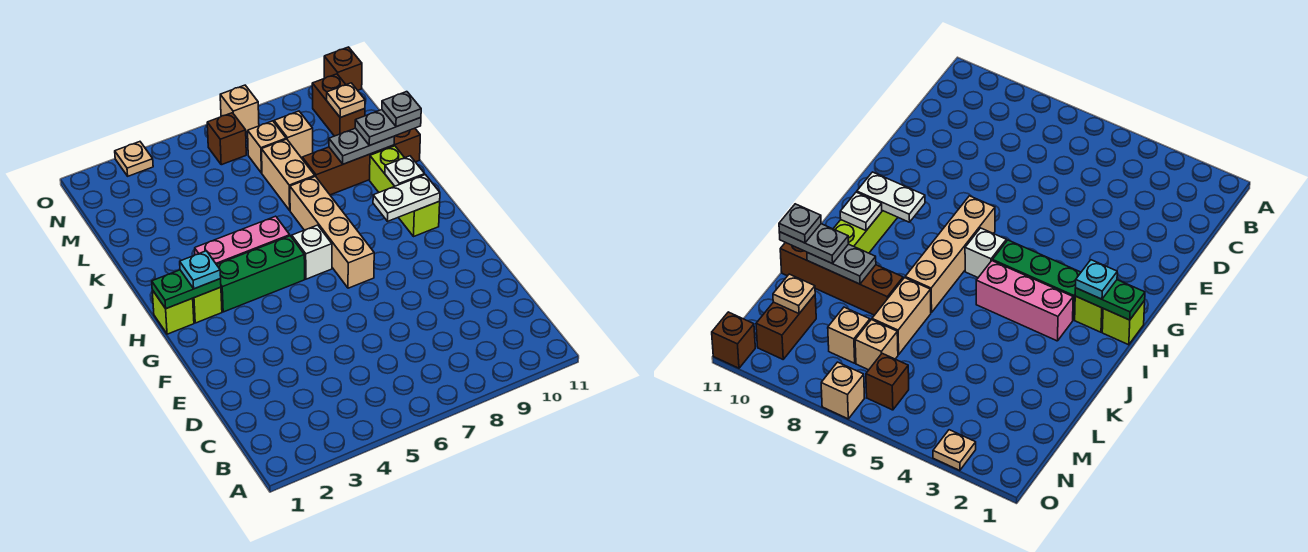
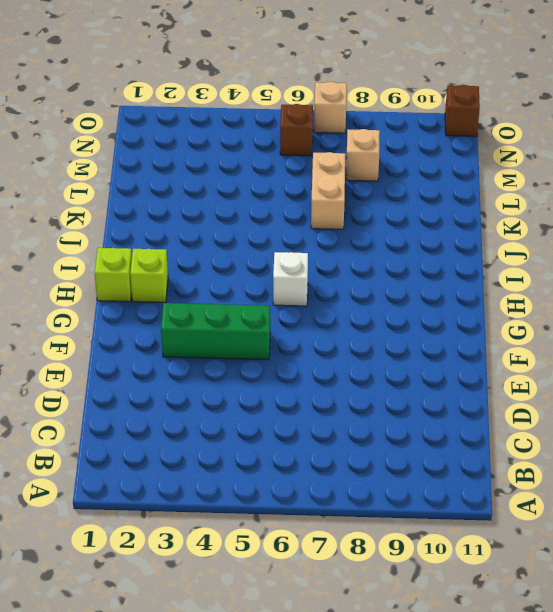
green brick F3:F5 level 1 -> green brick H3:H5 level 1
none -> tan brick G7:J7 level 1
none -> lime brick H10:J10 level 1
none -> pink brick I3:I5 level 1

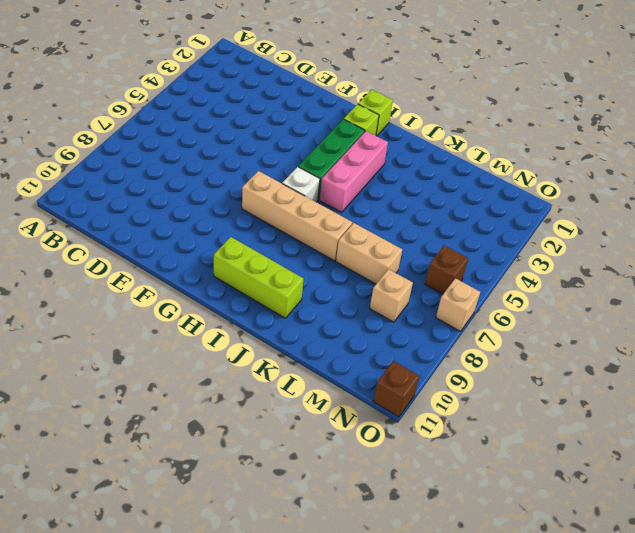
none -> brown brick K8:K11 level 1
none -> tan brick M7 level 1
none -> brown brick M10:N10 level 1

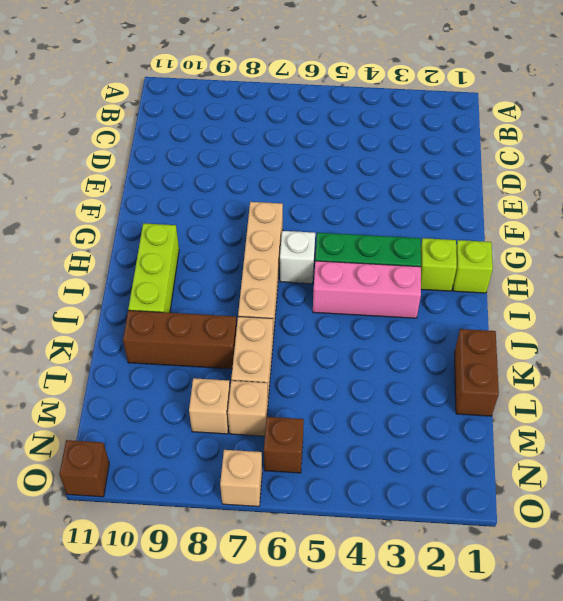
brown brick K1:L1 level 1 -> brown brick M10:N10 level 1
brown brick K8:K10 level 1 -> brown brick K8:K11 level 1
none -> tan plate O3 level 1
none -> green plate H1:H2 level 2
none -> white plate H9:H10 level 2

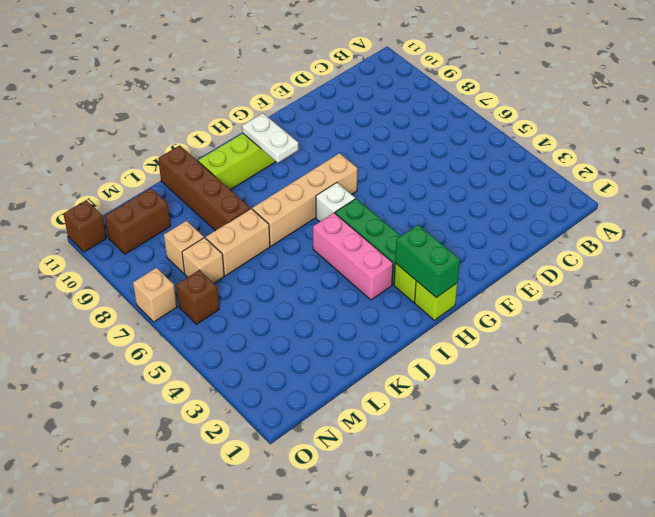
green brick H1:H2 level 2 -> green plate H1:H2 level 2
none -> tan plate O3 level 1
none -> white plate I10 level 2
none -> grey plate K9:K10 level 2

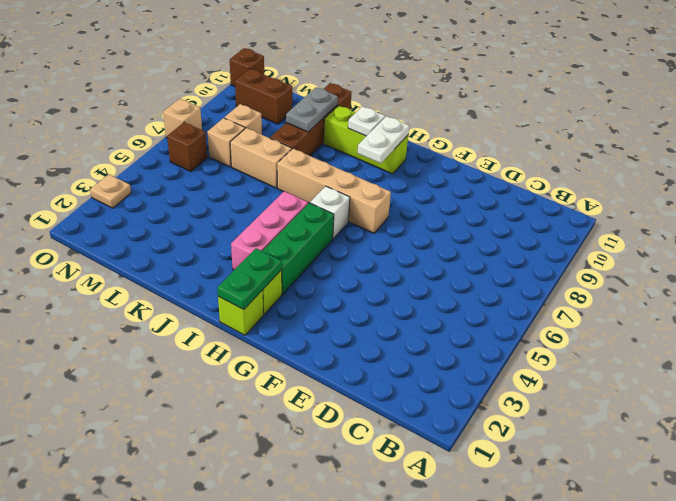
none -> tan plate M10 level 2
none -> cyan plate H2 level 3
none -> grey plate K10:K11 level 3

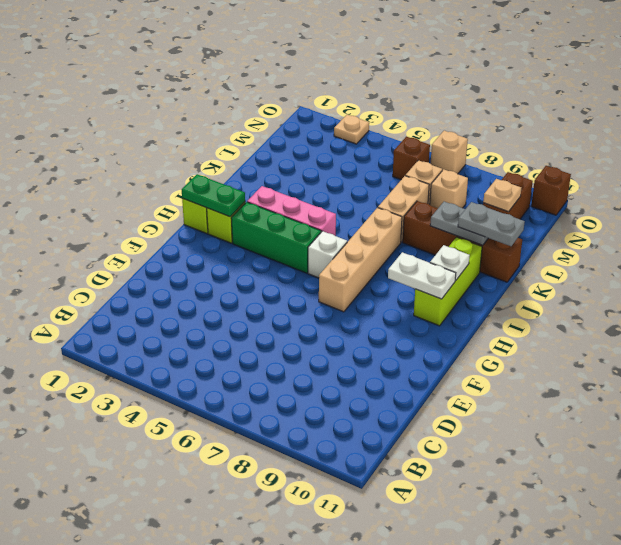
none -> cyan plate H2 level 3
none -> grey plate K11 level 4

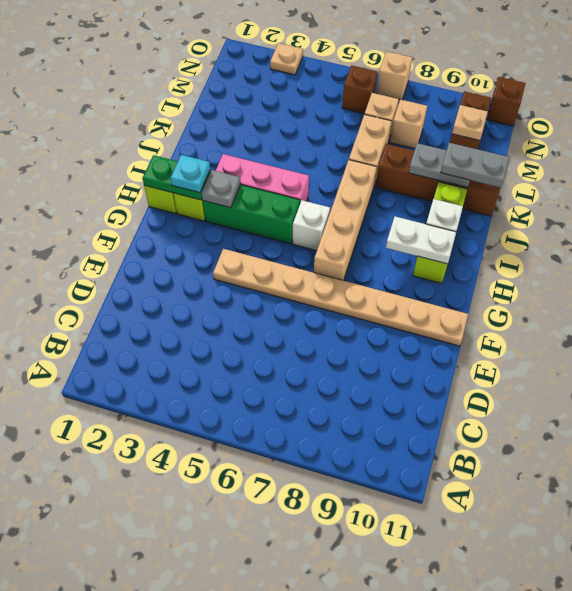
tan plate F4:F11 level 1 -> none
grey plate H3 level 2 -> grey plate K11 level 4

